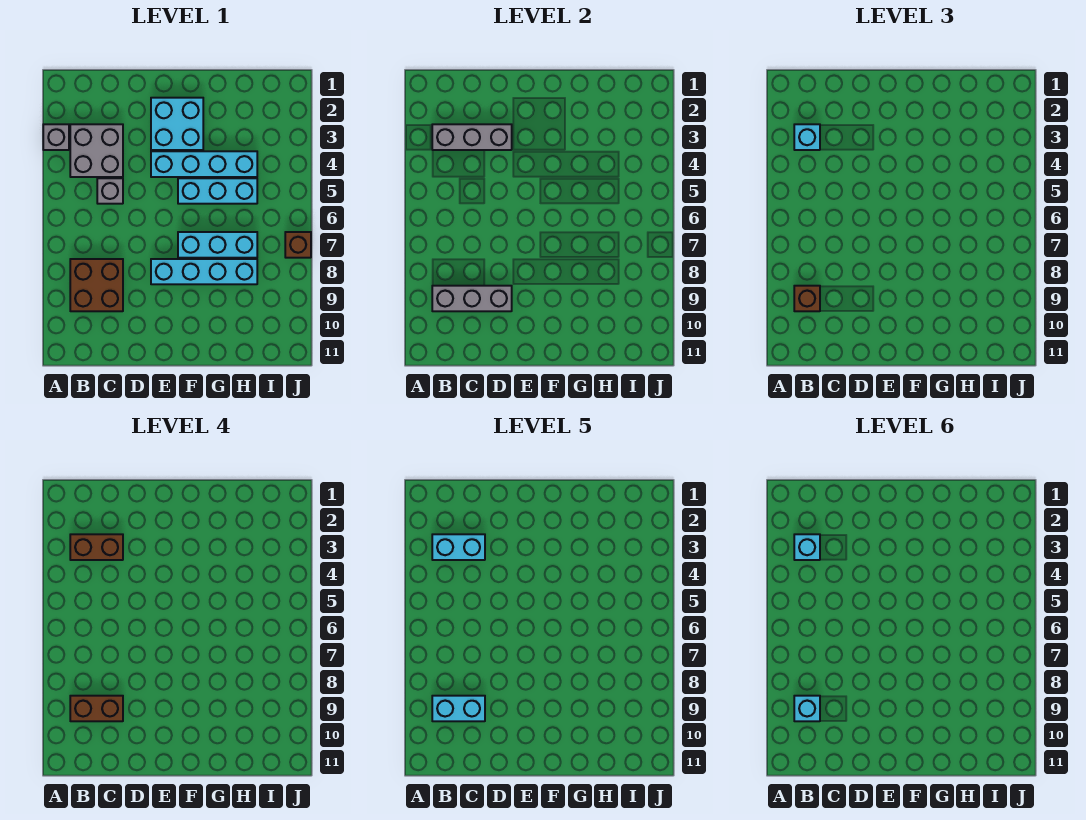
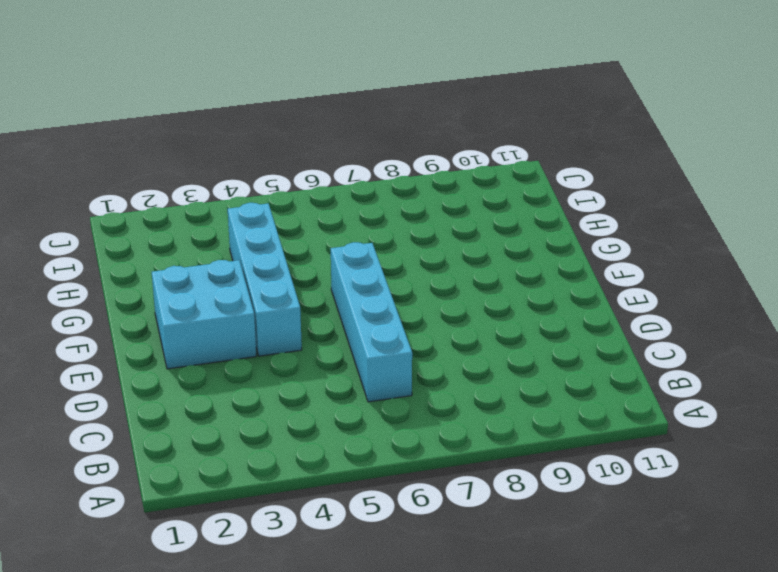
cyan brick C6:F6 level 1 -> cyan brick E8:H8 level 1
none -> grey brick A3 level 1
none -> grey brick B3:C4 level 1
none -> brown brick B8:C9 level 1

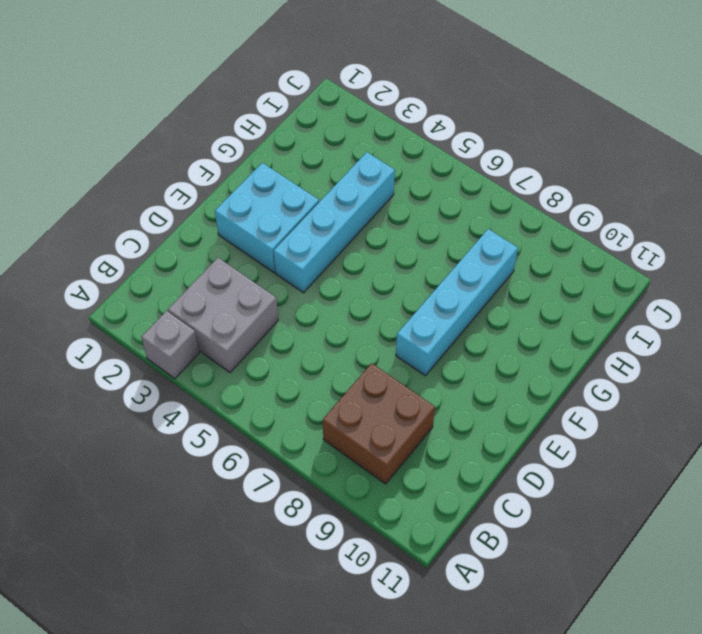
none -> grey brick C5 level 1
none -> cyan brick F5:H5 level 1
none -> cyan brick F7:H7 level 1

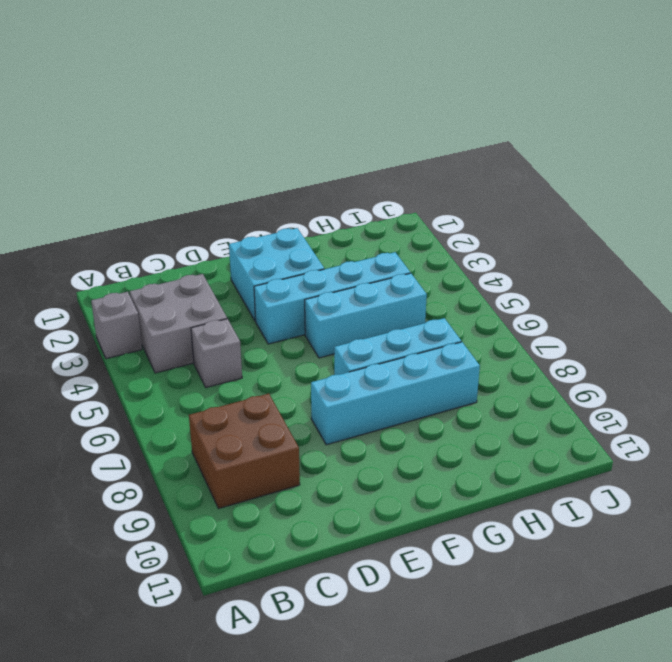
none -> brown brick J7 level 1
none -> grey brick B3:D3 level 2
none -> grey brick B9:D9 level 2

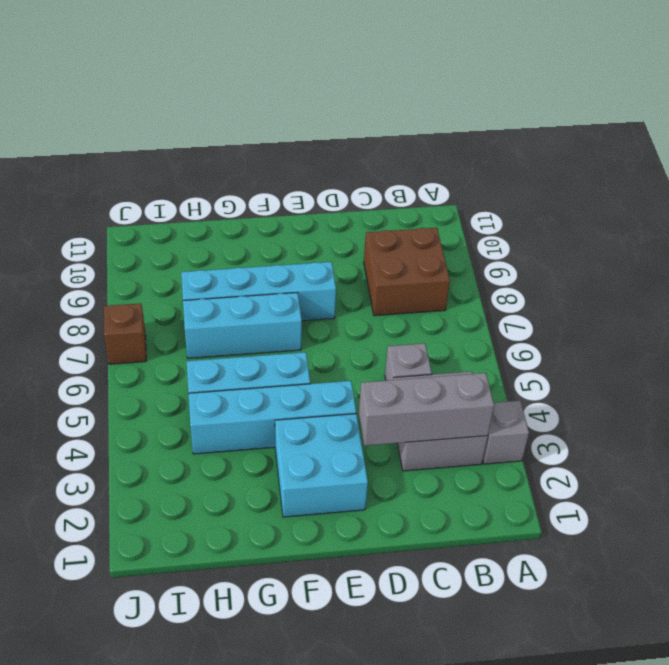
none -> grey brick B9:D9 level 2
none -> cyan brick B3 level 3
none -> brown brick B9 level 3

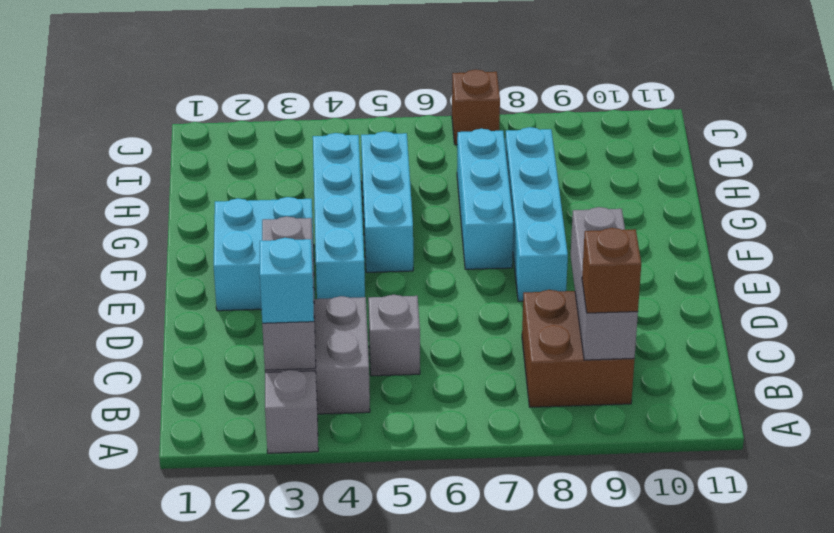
none -> brown brick B3:C3 level 4
none -> brown brick B9:C9 level 4
none -> cyan brick B3:C3 level 5

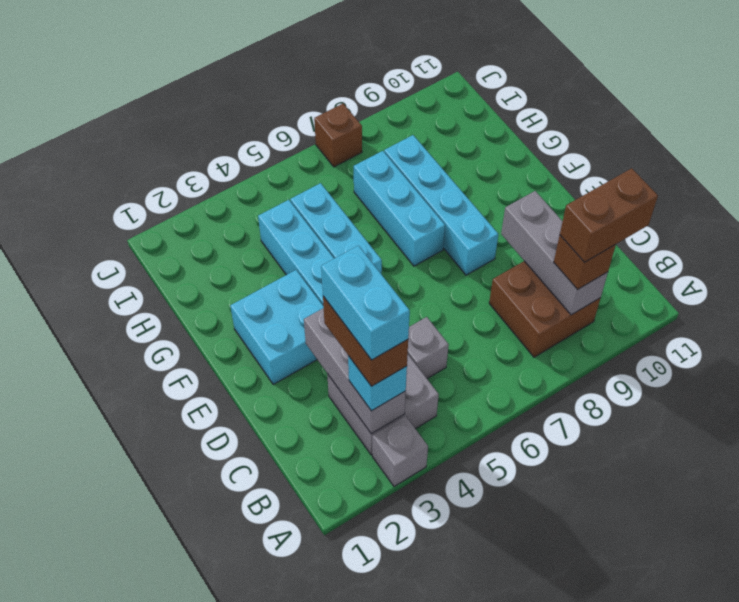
brown brick B9:B10 level 4 -> brown brick B9:C9 level 4
none -> cyan brick B9:C9 level 5
none -> cyan brick B3 level 6
none -> cyan brick B9 level 6

